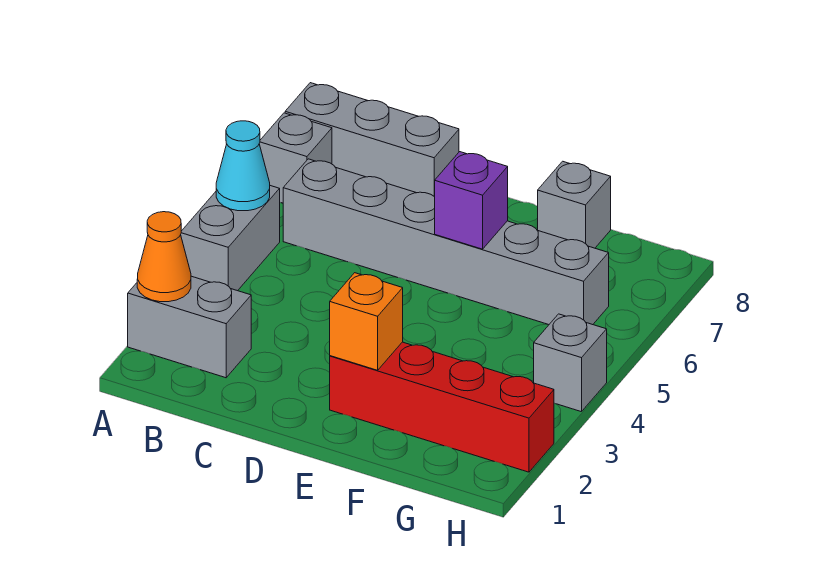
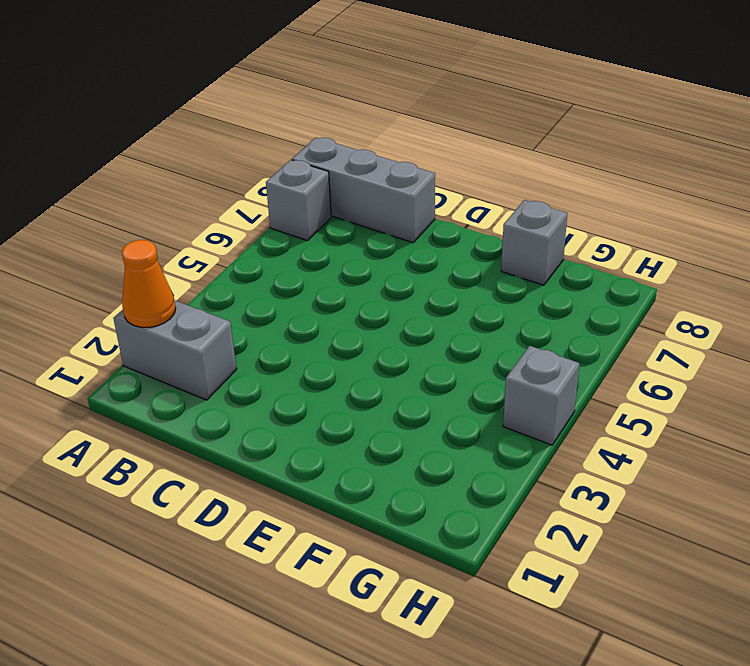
none -> grey brick A4:A5 level 1
none -> grey brick B6:G6 level 1
none -> red brick E2:H2 level 1

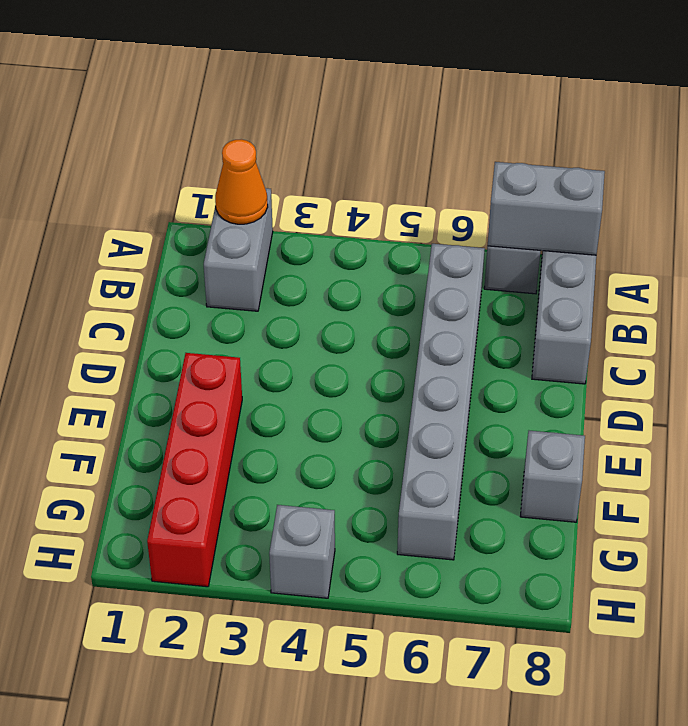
grey brick A7:A8 level 2 -> grey brick A4:A5 level 1
none -> cyan cone A5 level 2
none -> orange brick E2 level 2
none -> purple brick E6 level 2

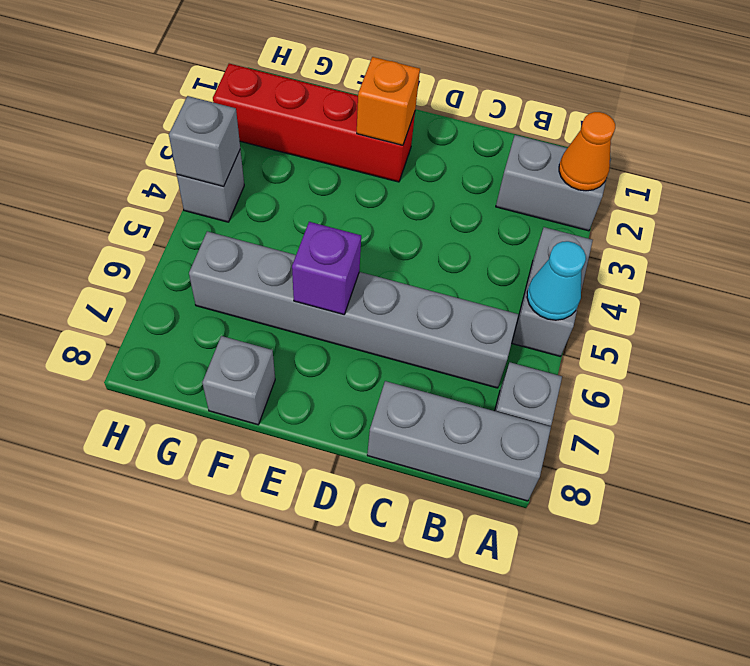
grey brick H4 level 2 -> none

